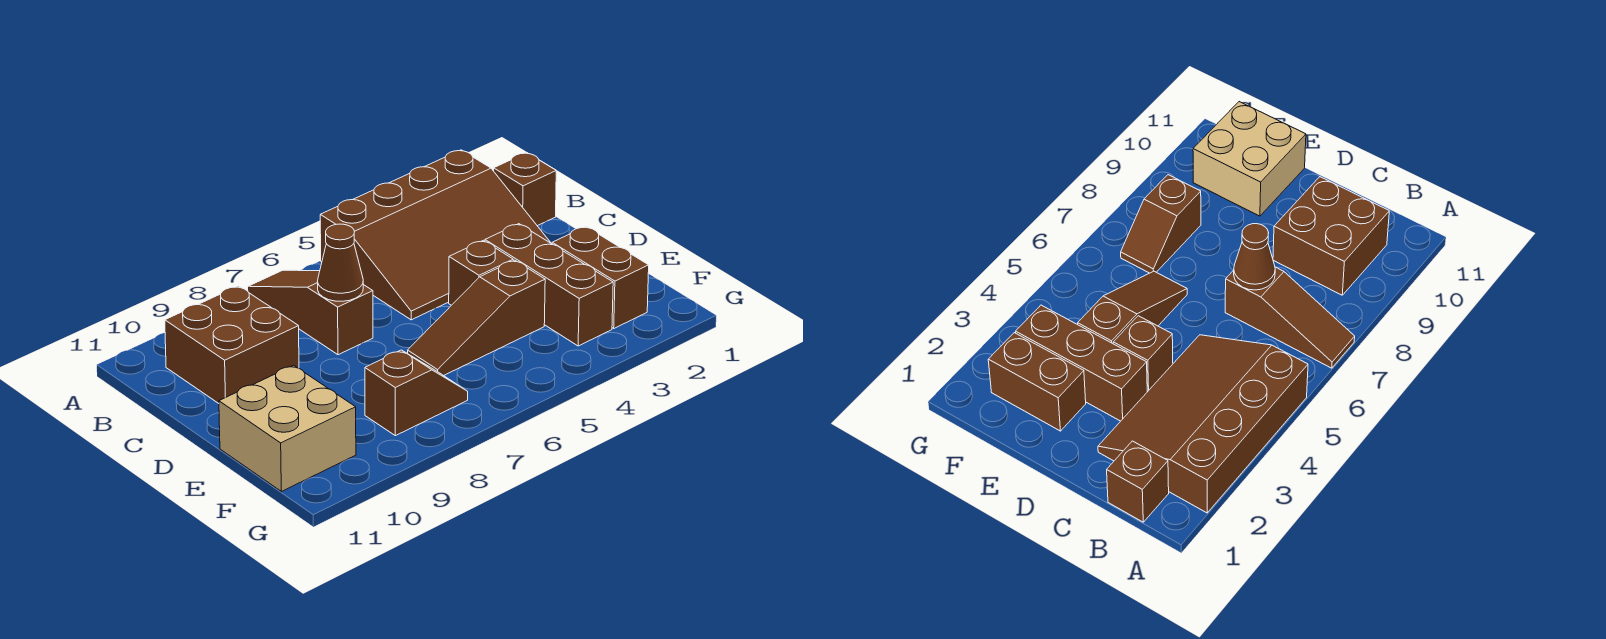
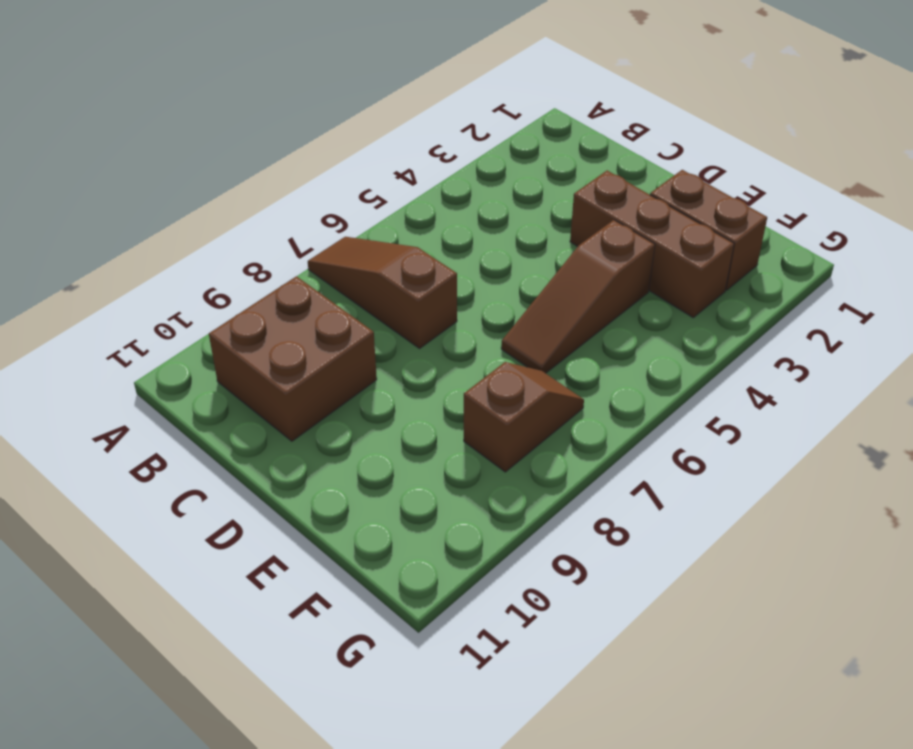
none -> brown slope A2:C5 level 1 top A
none -> brown brick B1 level 1

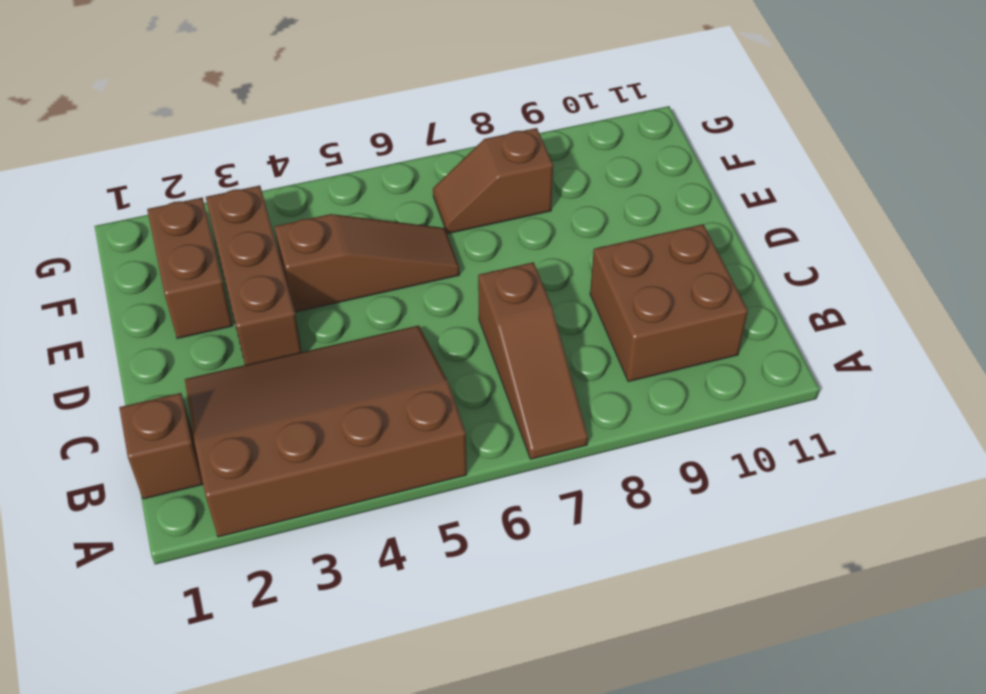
none -> brown brick D4 level 1
none -> tan brick E10:F11 level 1

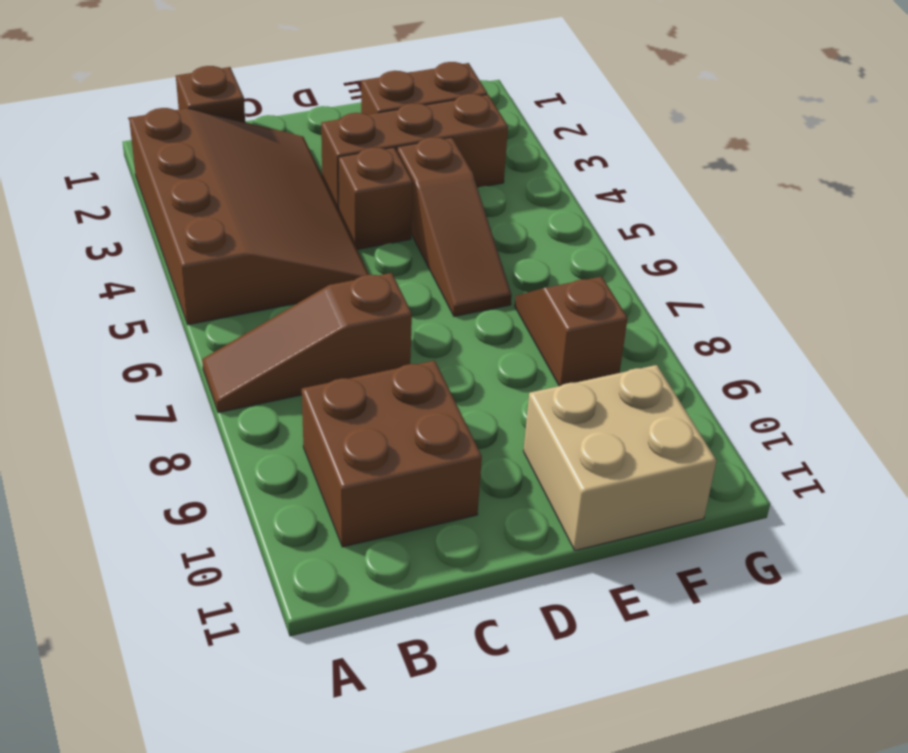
none -> brown cone C7 level 2

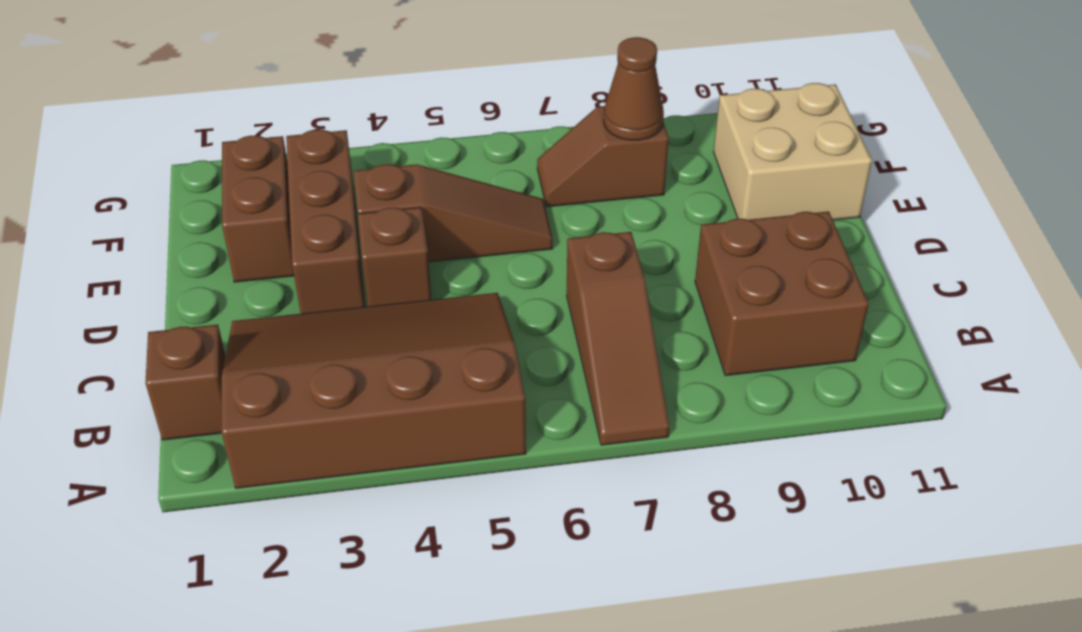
brown cone F8 level 2 -> brown cone C7 level 2

